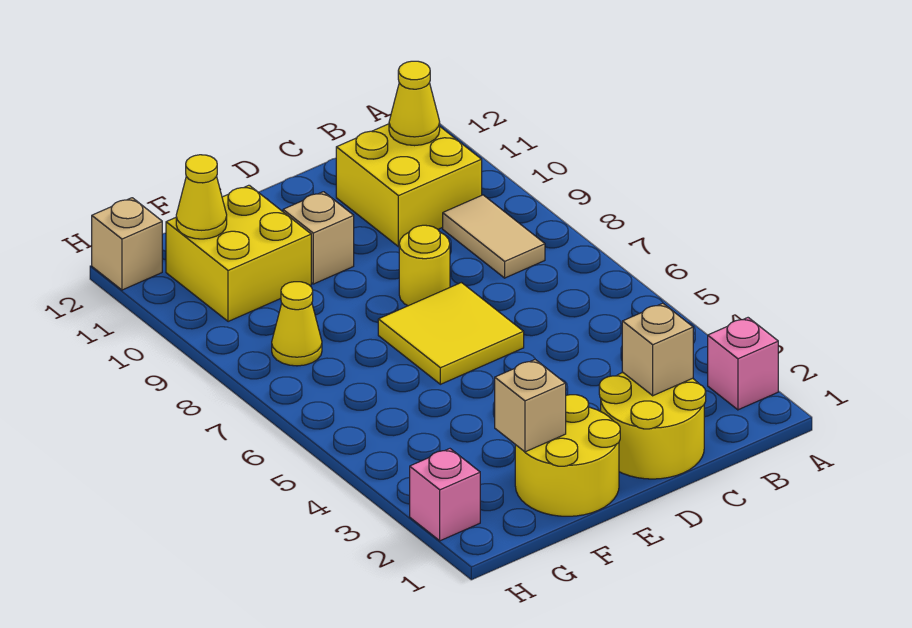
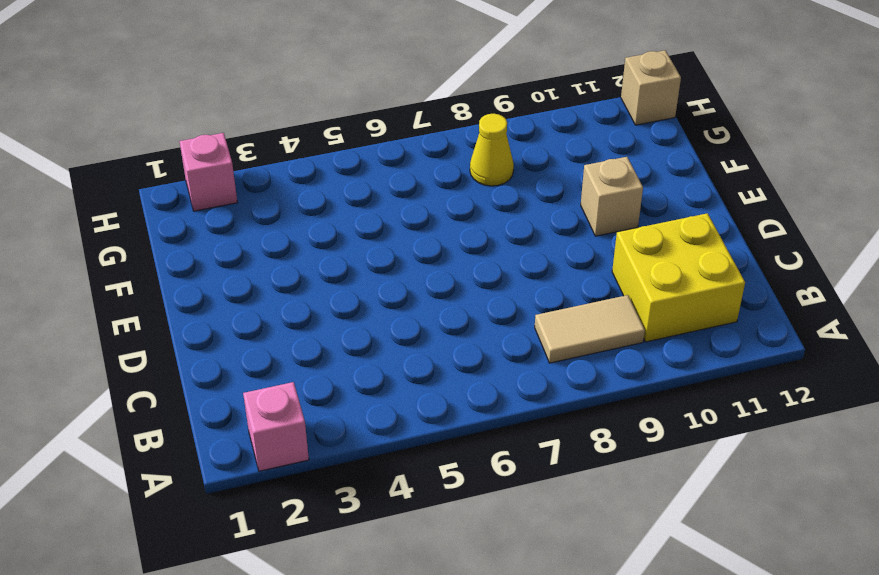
none -> yellow round brick C1:D2 level 1
none -> yellow tile D6:E7 level 1
none -> yellow round brick D8 level 1

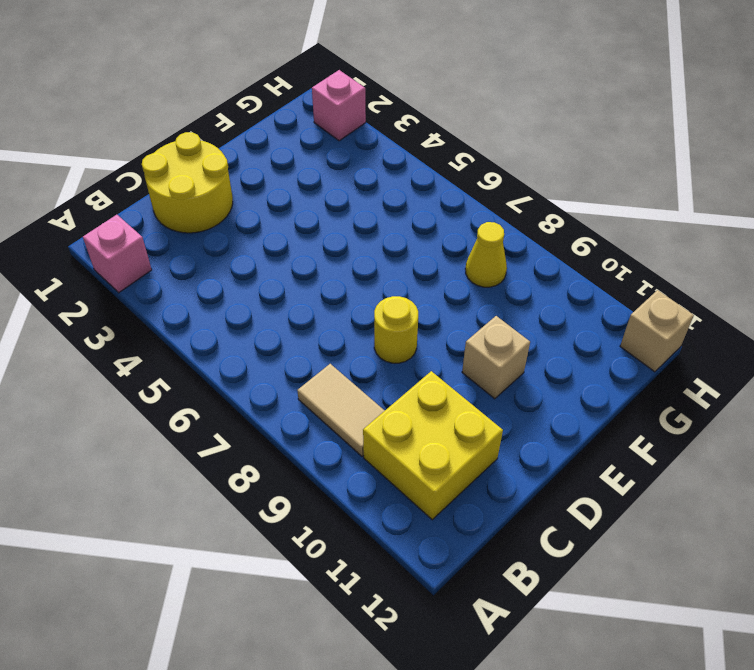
none -> yellow tile D6:E7 level 1
none -> yellow round brick E1:F2 level 1
none -> yellow brick F10:G11 level 1

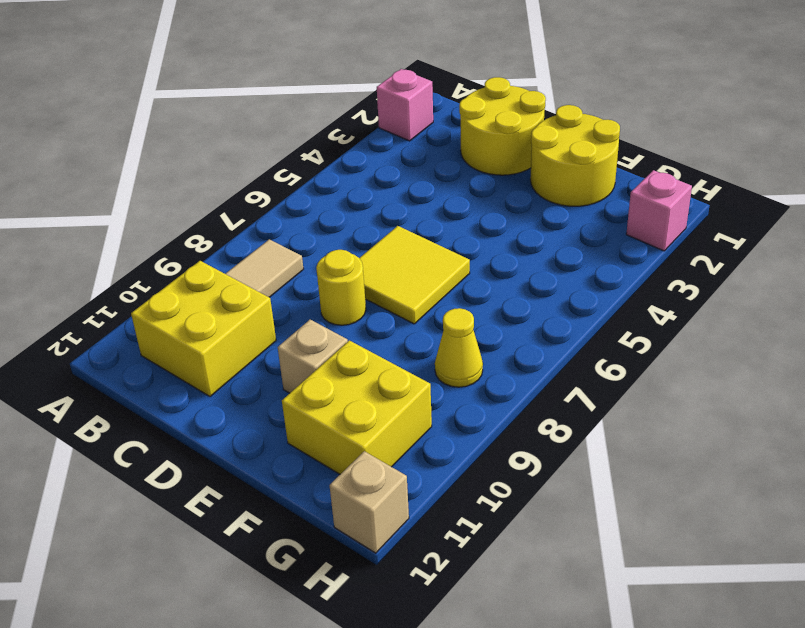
none -> yellow cone B11 level 2
none -> tan brick C2 level 2
none -> tan brick F2 level 2

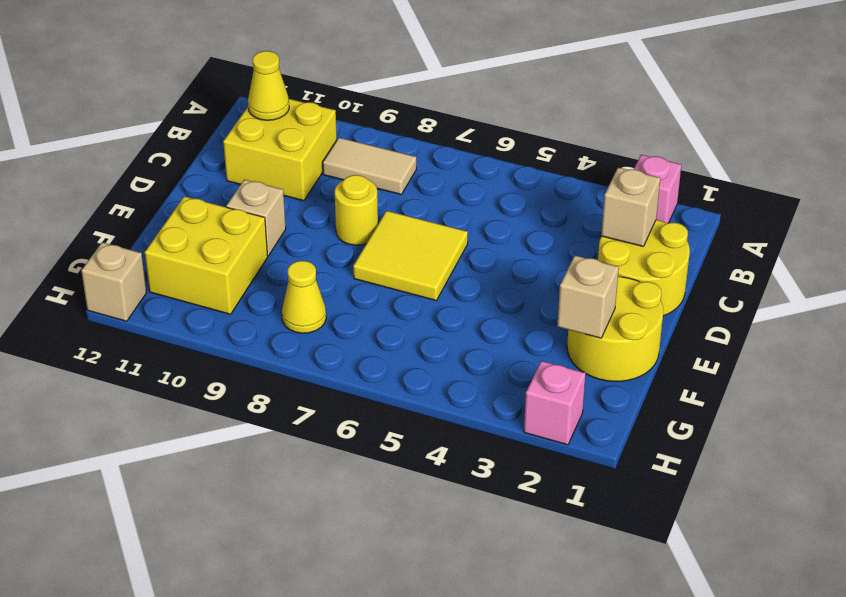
none -> yellow cone G11 level 2

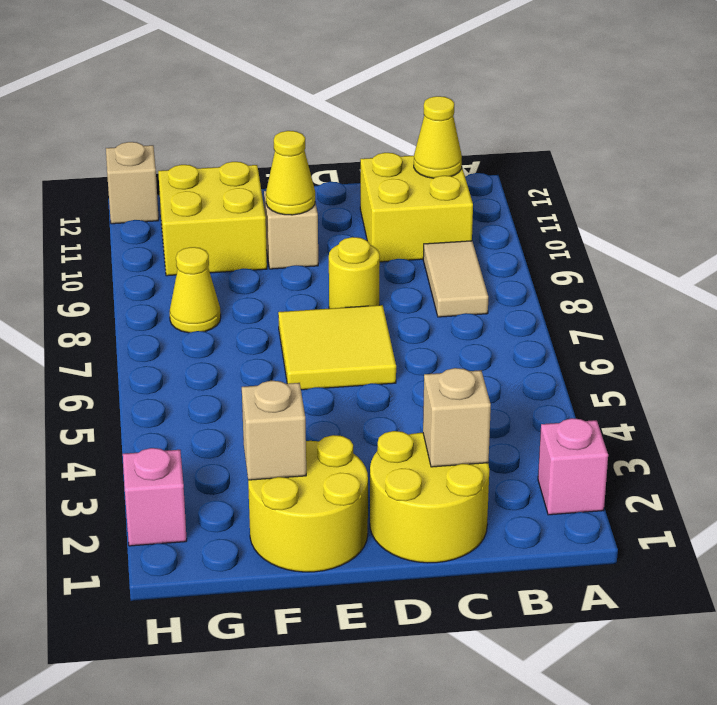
yellow cone E10 level 2 -> yellow cone G11 level 2

